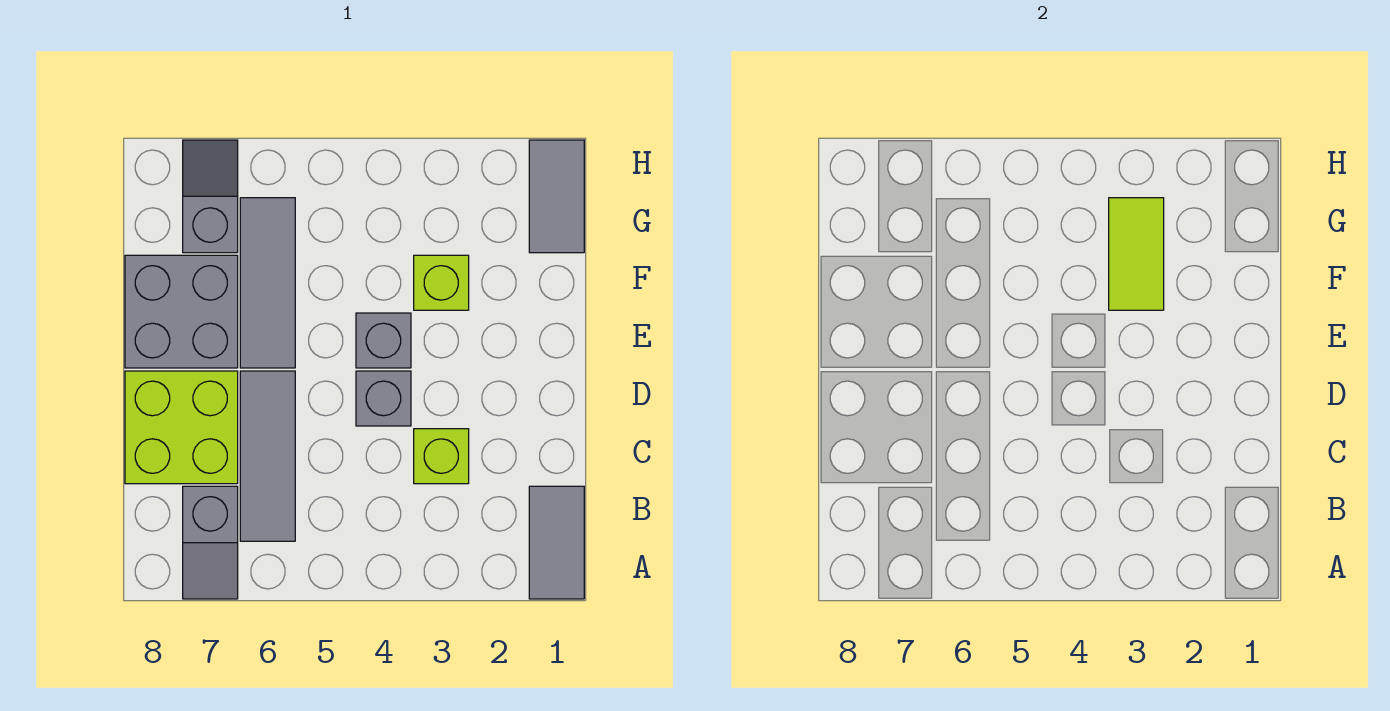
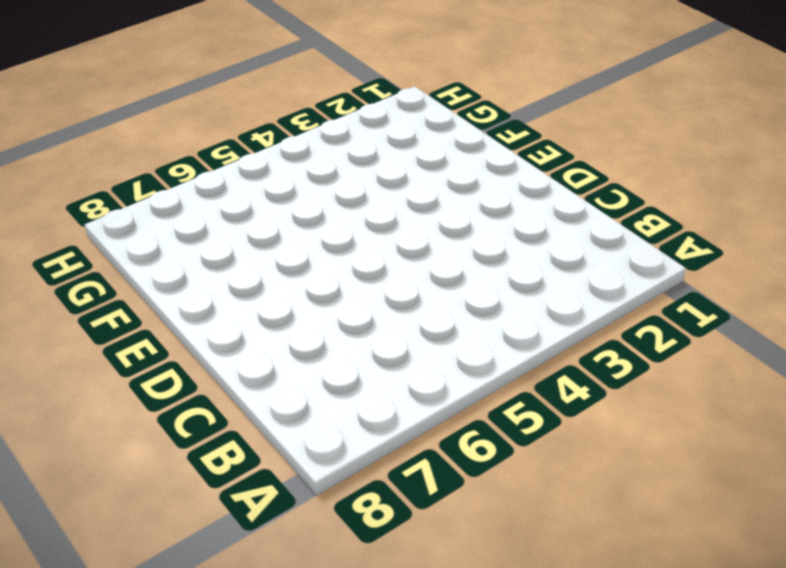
none -> grey tile A1:B1 level 1
none -> grey slope A7:B7 level 1 top B
none -> grey tile B6:D6 level 1

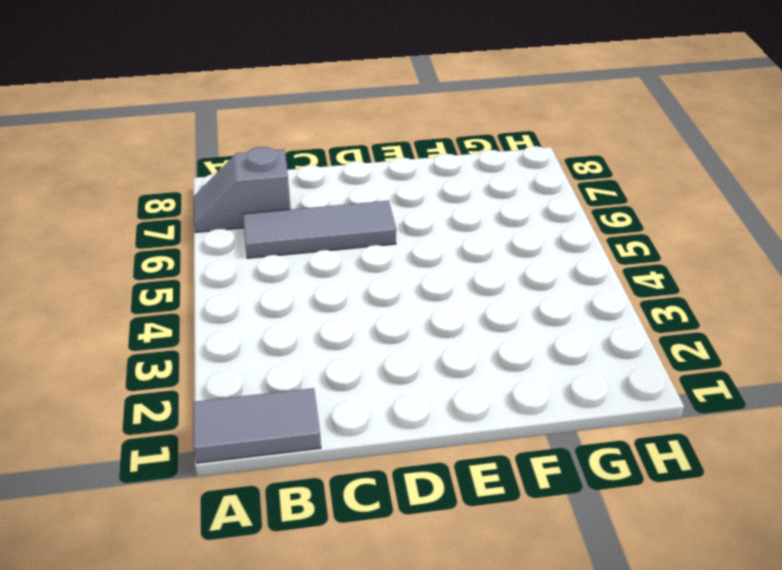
none -> lime brick C3 level 1
none -> lime brick C7:D8 level 1
none -> grey brick D4 level 1

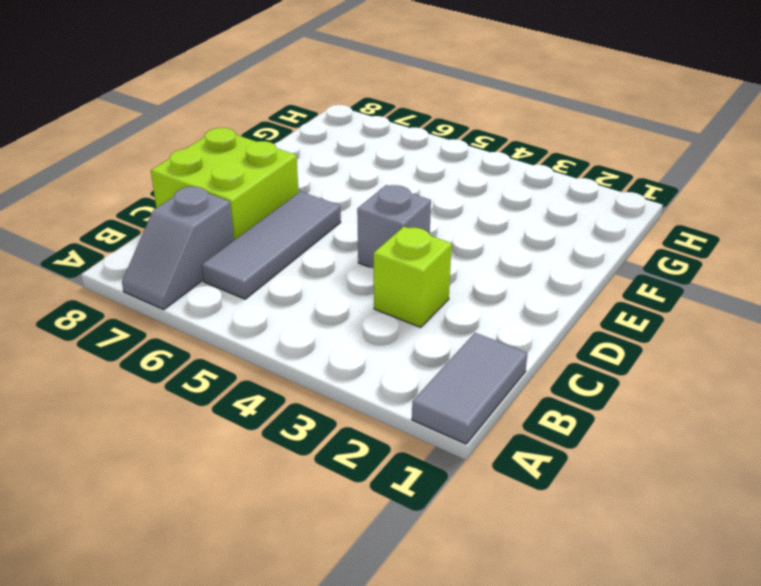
none -> grey brick E4 level 1
none -> grey tile E6:G6 level 1
none -> grey brick E7:F8 level 1

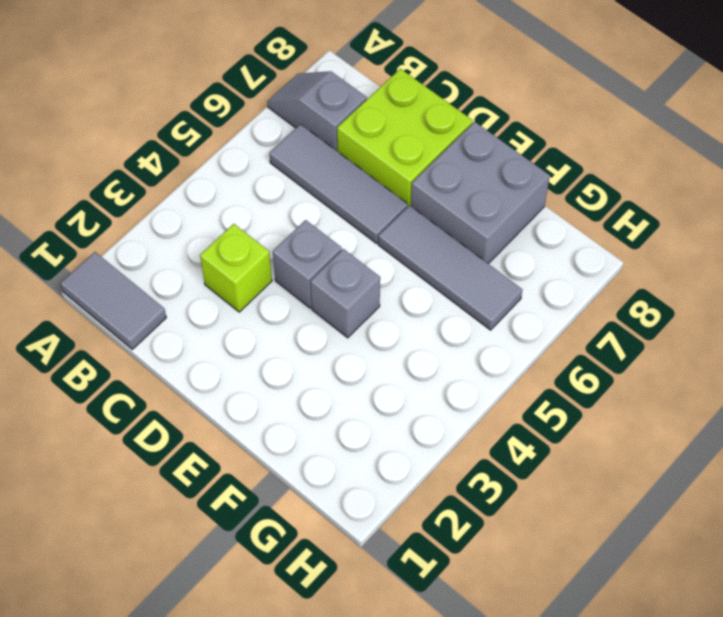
none -> lime brick F3 level 1
none -> grey tile G1:H1 level 1
none -> grey slope G7:H7 level 1 top G

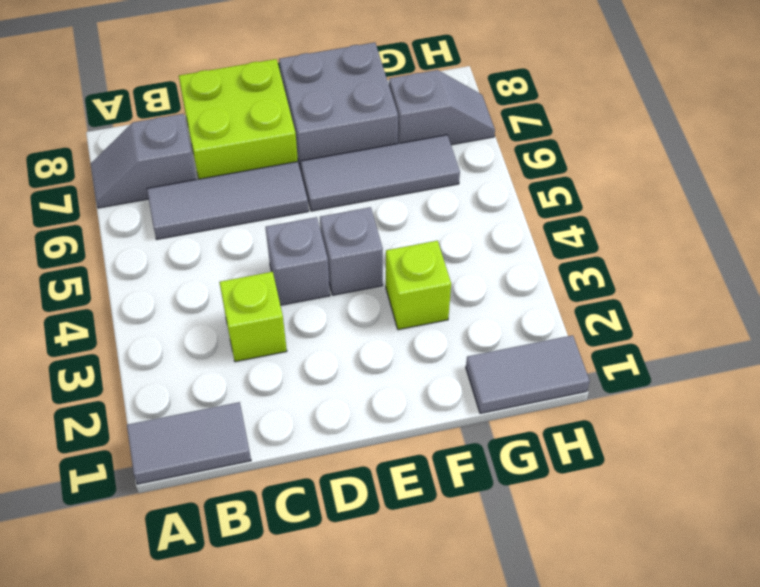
none -> lime tile F3:G3 level 2

